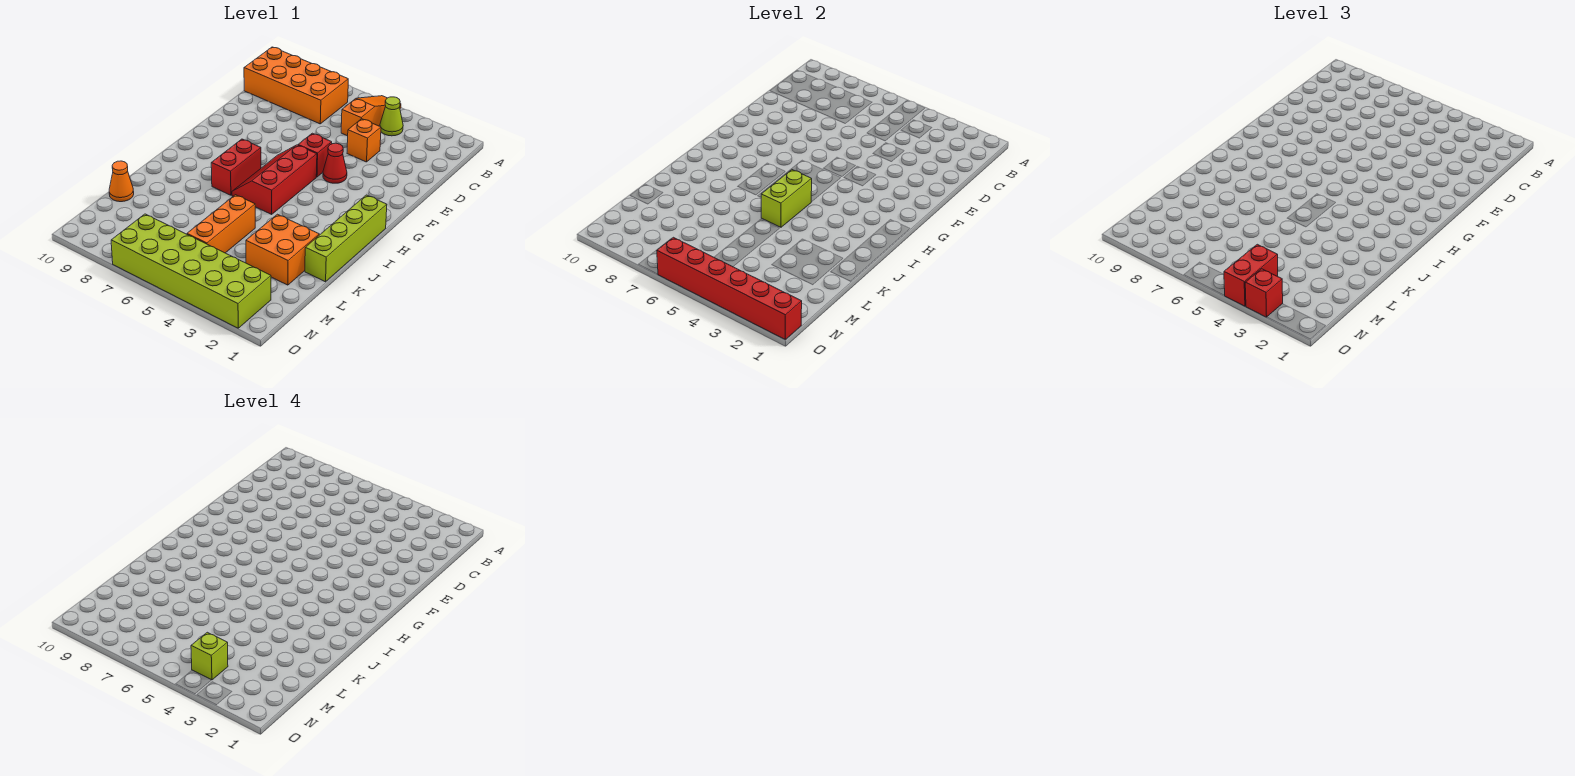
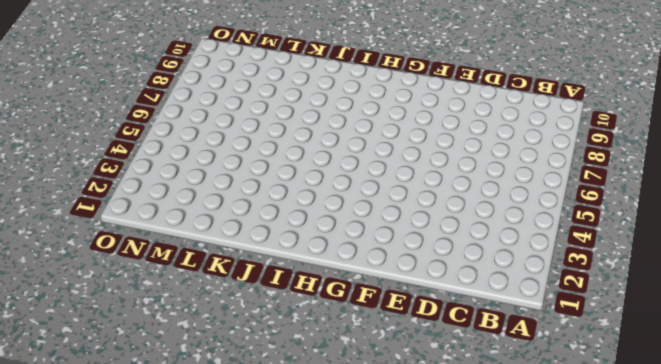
none -> orange slope A5:C5 level 1 top C
none -> lime cone B4 level 1
none -> orange brick B7:C10 level 1

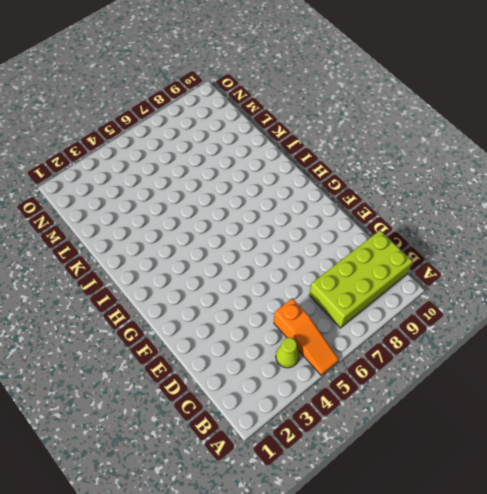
lime brick B7:C10 level 1 -> orange brick B7:C10 level 1
none -> orange brick D4 level 1
none -> red cone F4 level 1
none -> red brick F5 level 1

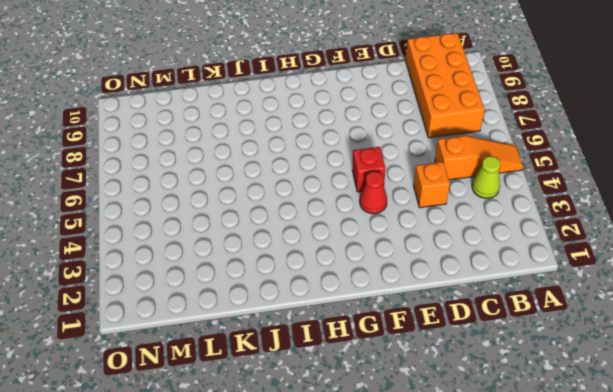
none -> red slope G5:I6 level 1 top 5
none -> lime brick H1:K1 level 1
none -> red brick H7:I7 level 1

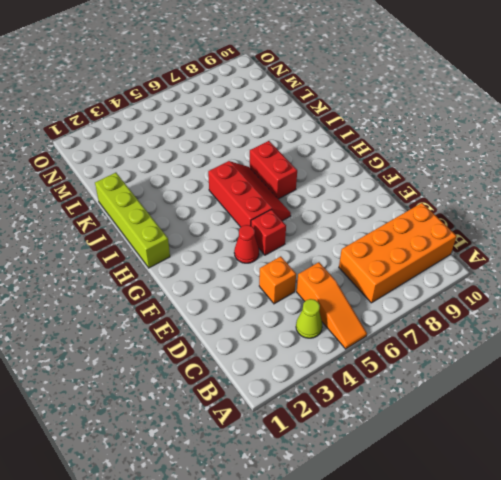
none -> orange brick K2:L3 level 1
none -> orange brick K5:M5 level 1
none -> orange cone L10 level 1

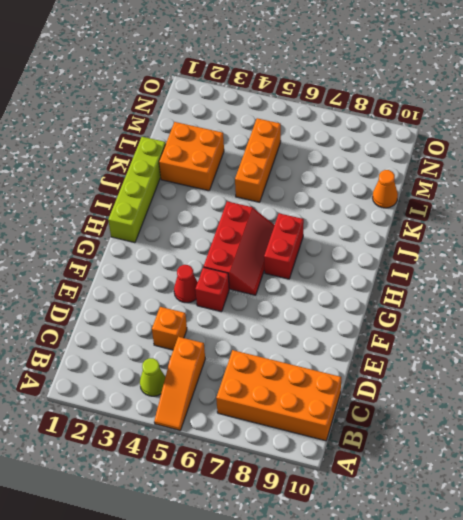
none -> lime brick N2:O7 level 1
none -> lime brick I5:J5 level 2
none -> red brick O1:O6 level 2

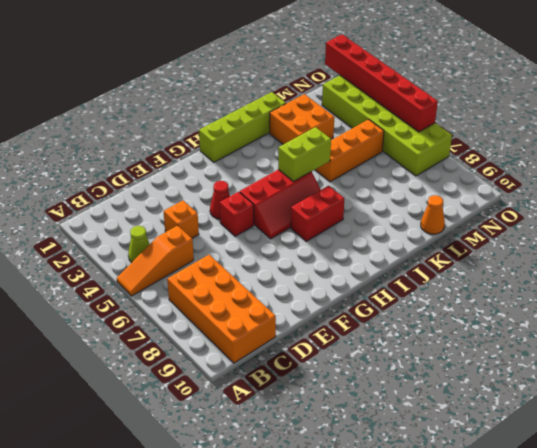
none -> red brick N4:O4 level 3
none -> red brick O3 level 3
none -> lime brick N4 level 4

